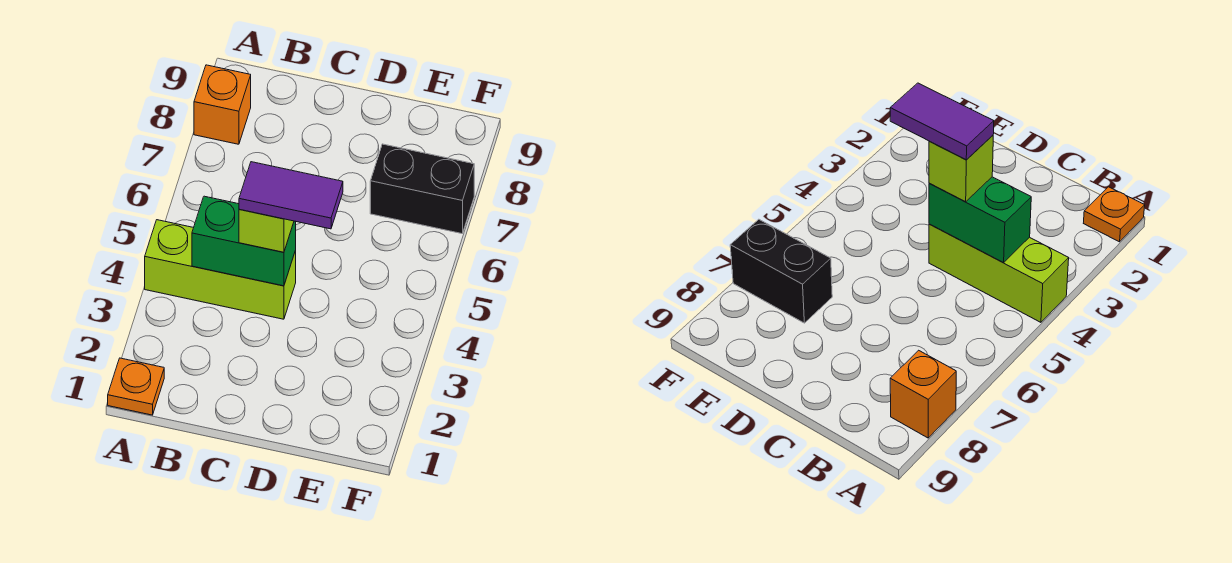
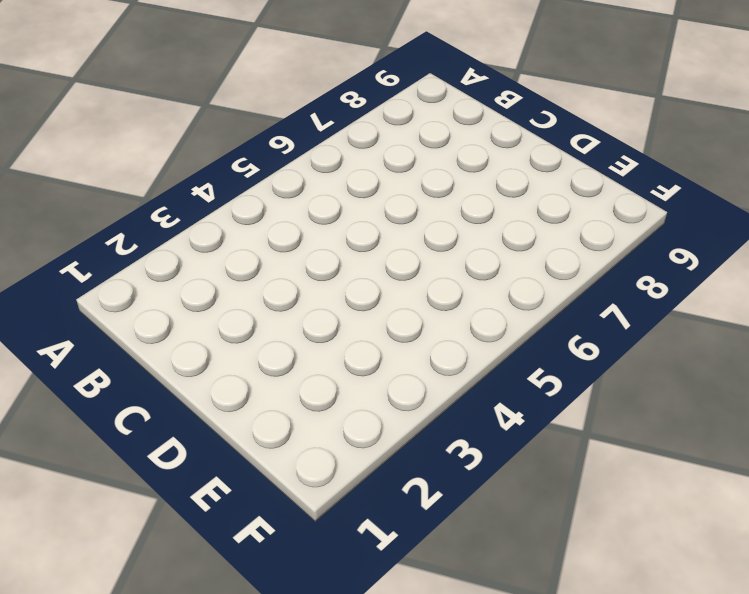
none -> orange plate A1 level 1
none -> lime brick A4:C4 level 1

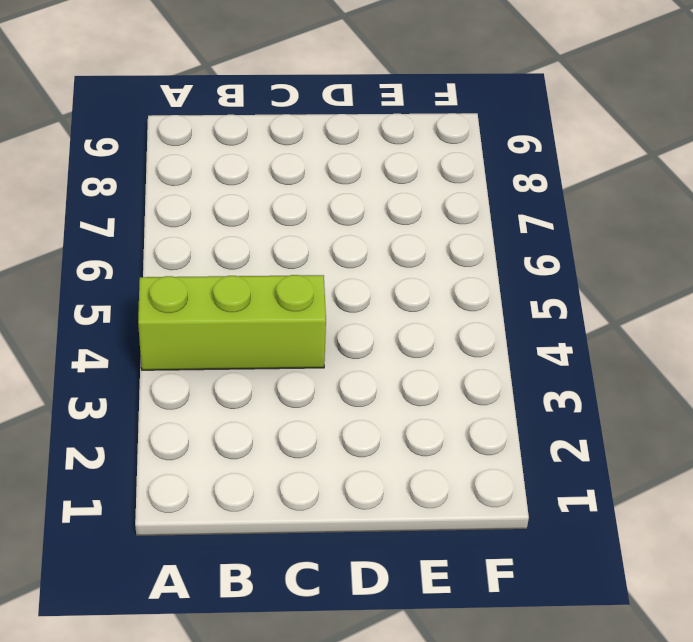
none -> orange plate A1 level 1
none -> orange brick A8 level 1

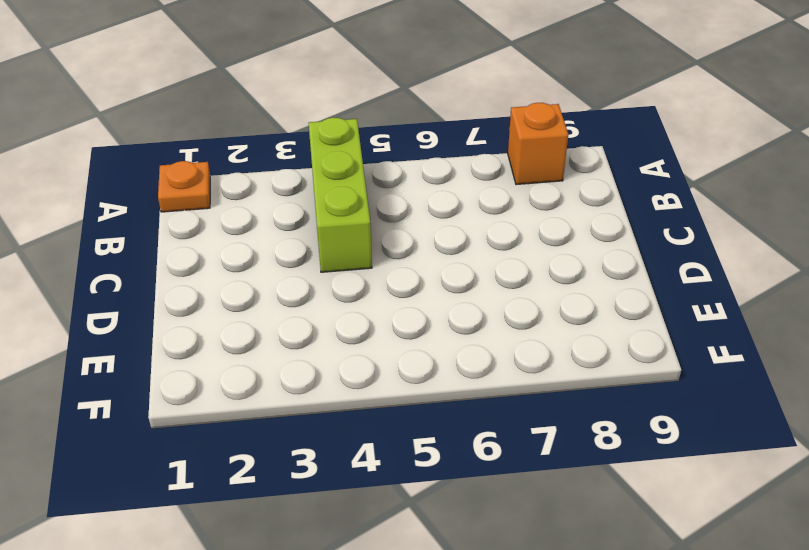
none -> black brick E7:F7 level 1
none -> green brick B4:C4 level 2

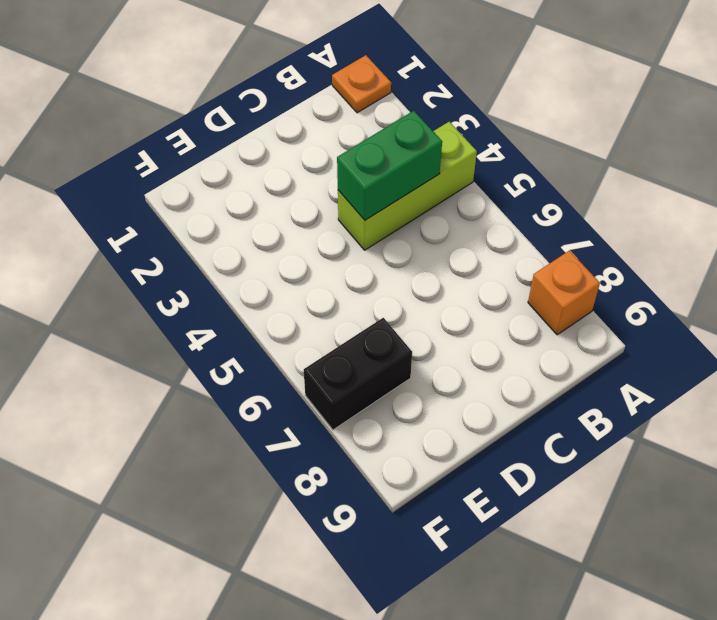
none -> lime brick C4 level 3
none -> purple tile C4:D4 level 4

